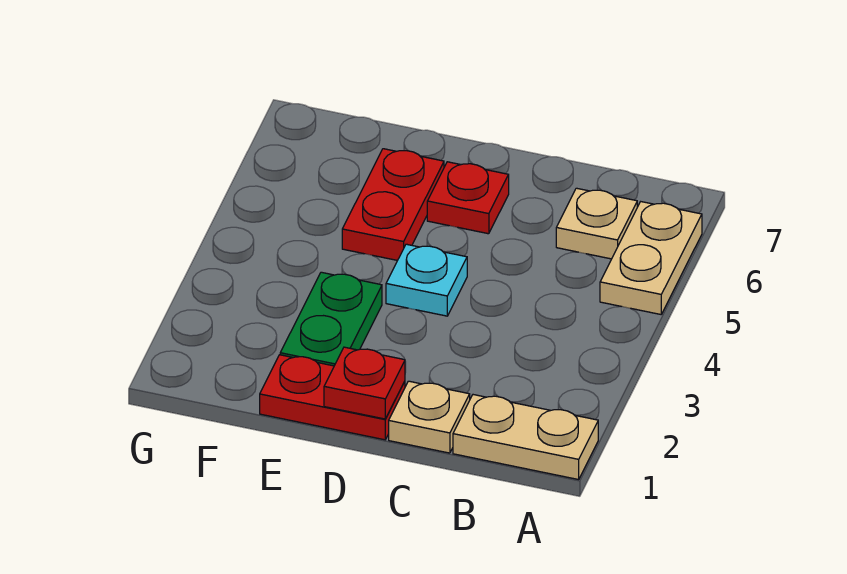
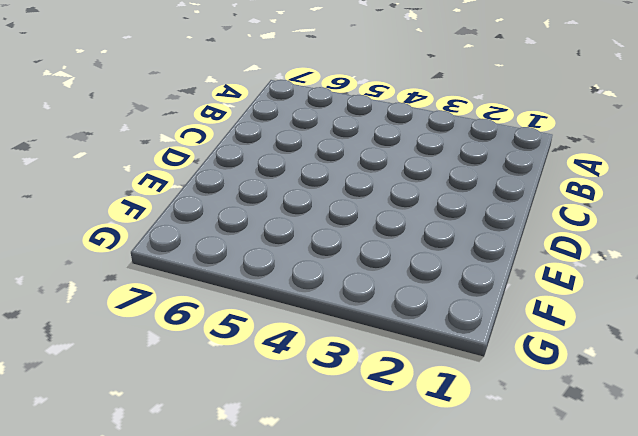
none -> tan plate A1:B1 level 1
none -> tan plate A5:A6 level 1

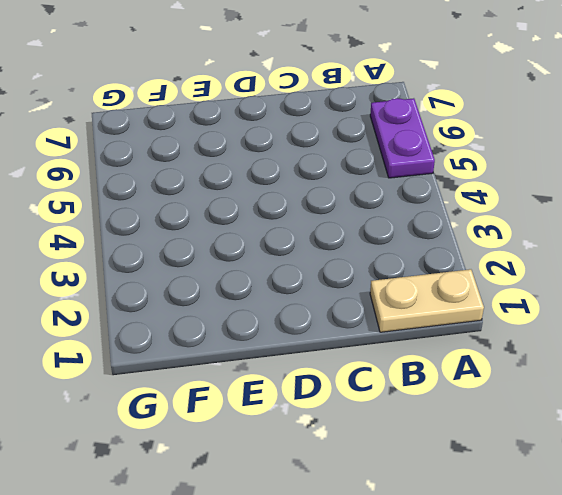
purple plate A5:A6 level 1 -> tan plate A5:A6 level 1
none -> tan plate B6 level 1
none -> tan plate C1 level 1

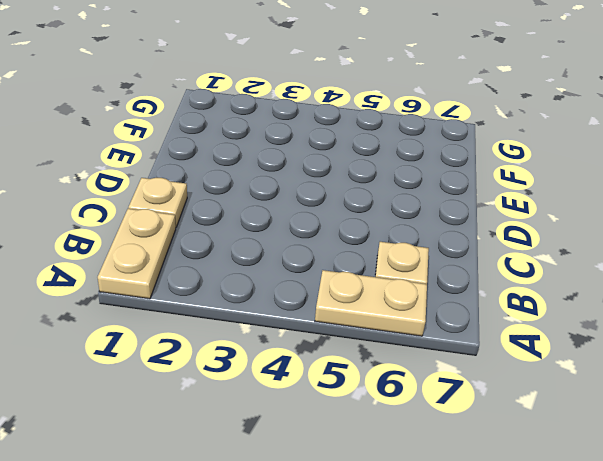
none -> red plate D1:E1 level 1
none -> cyan plate D4 level 1

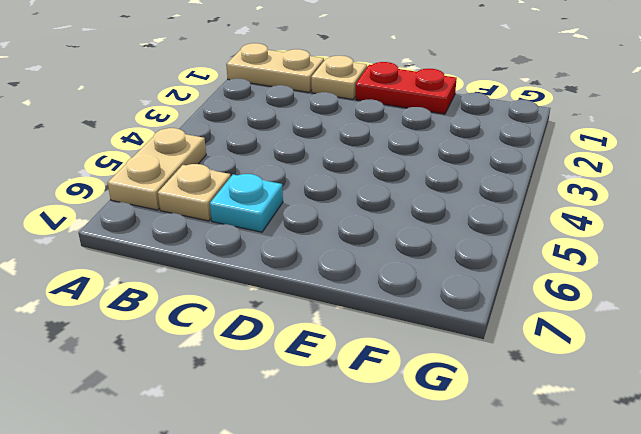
cyan plate C6 level 1 -> cyan plate D4 level 1
none -> red plate D6 level 1
none -> green plate E2:E3 level 1

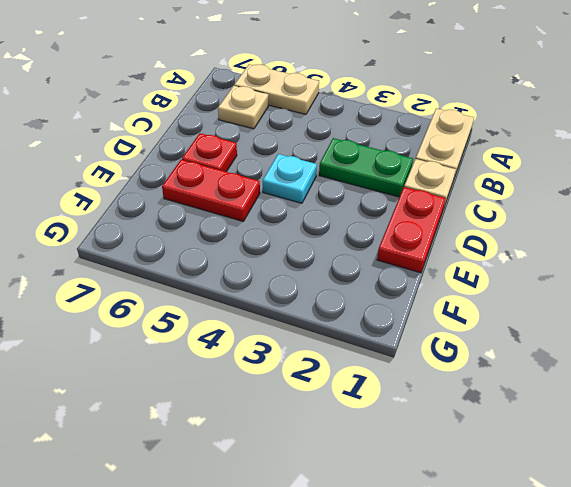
green plate C2:C3 level 1 -> green plate E2:E3 level 1
none -> red plate D1 level 2

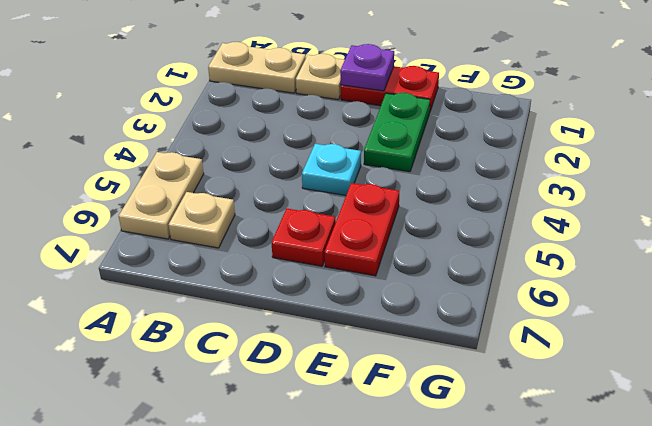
purple plate D1 level 2 -> red plate D1 level 2

